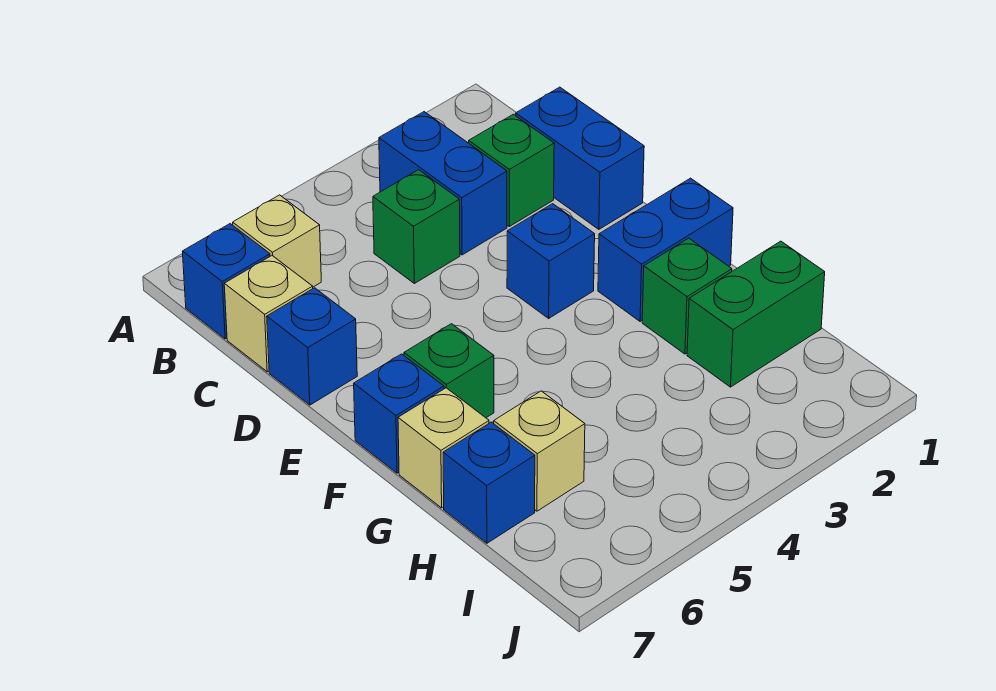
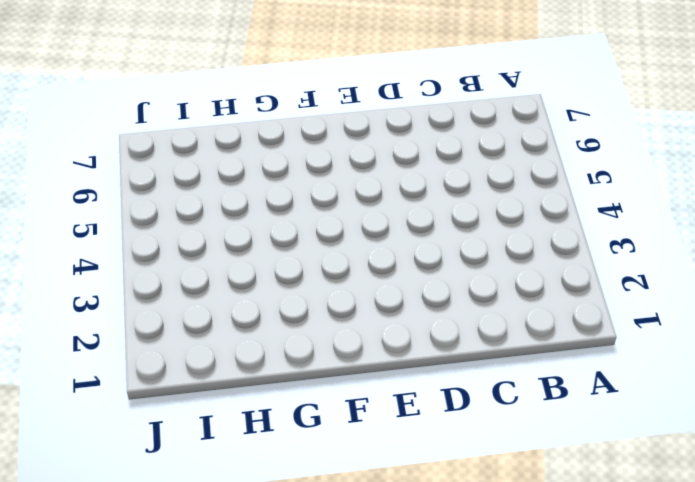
none -> blue brick B3:C3 level 1
none -> tan brick B6 level 1
none -> blue brick B7 level 1

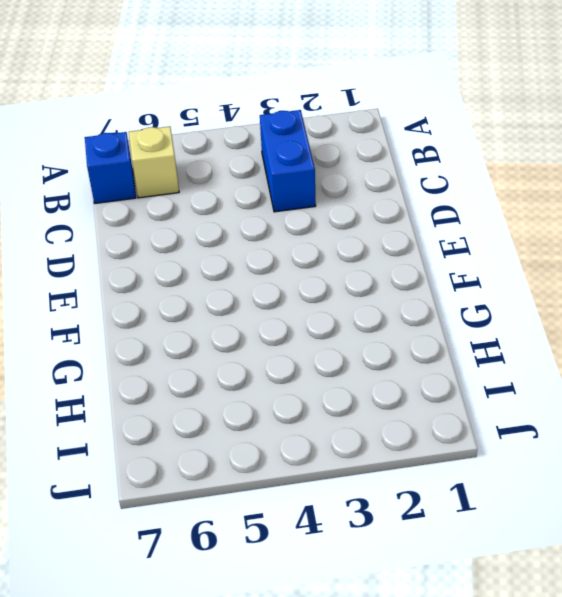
none -> blue brick C1:D1 level 1
none -> green brick C2 level 1
none -> green brick C4 level 1

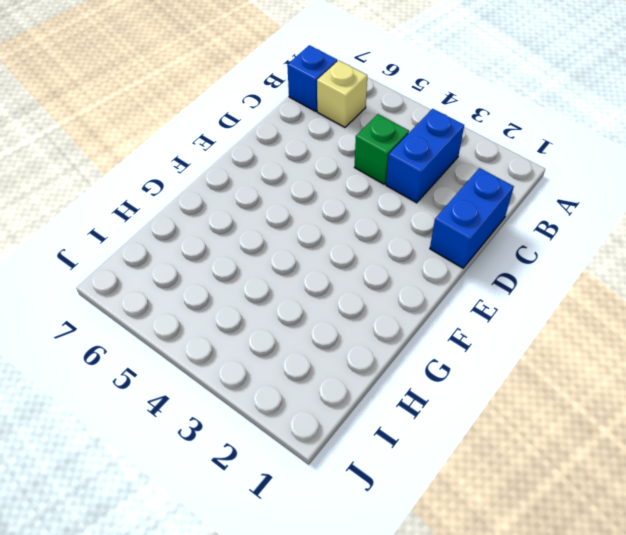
none -> green brick C2 level 1
none -> tan brick C7 level 1
none -> blue brick D7 level 1

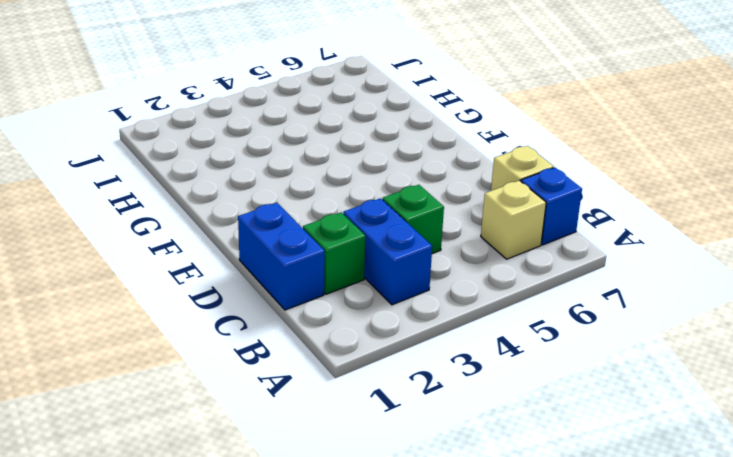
none -> blue brick D7 level 1
none -> blue brick E3 level 1
none -> blue brick F1:F2 level 1

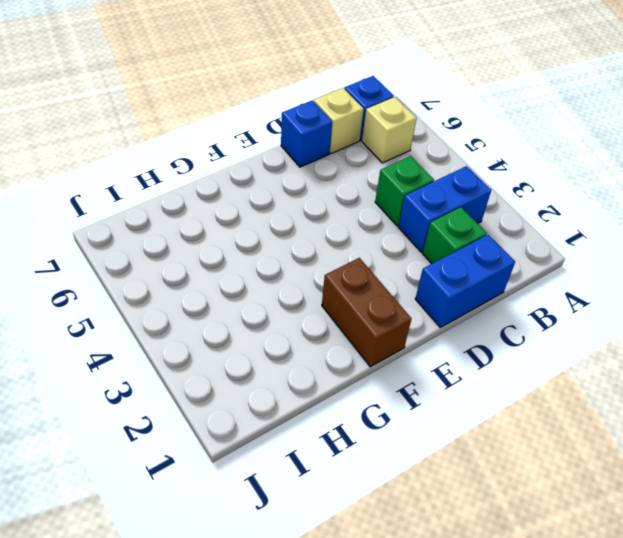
brown brick F1:F2 level 1 -> blue brick F1:F2 level 1
none -> blue brick E3 level 1
none -> green brick F6 level 1
none -> blue brick F7 level 1

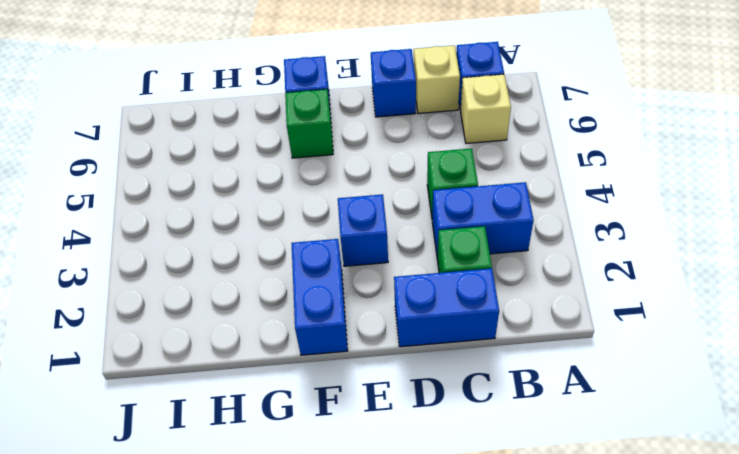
none -> green brick G2 level 1
none -> tan brick G7 level 1
none -> green brick H1:H2 level 1

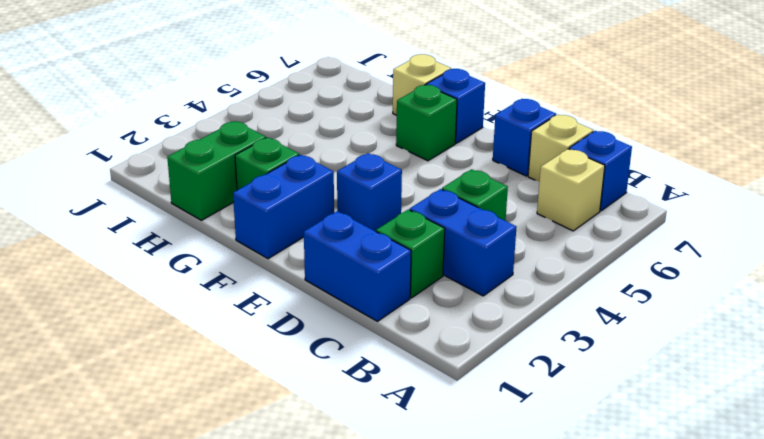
none -> tan brick H6 level 1
none -> blue brick H7 level 1

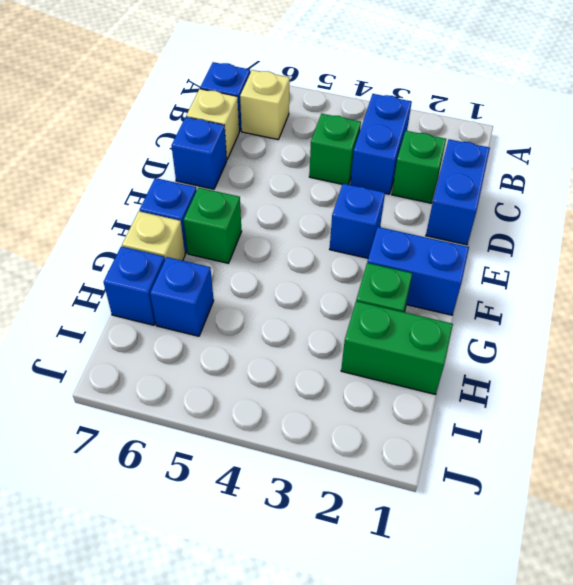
blue brick H6 level 1 -> tan brick H6 level 1

